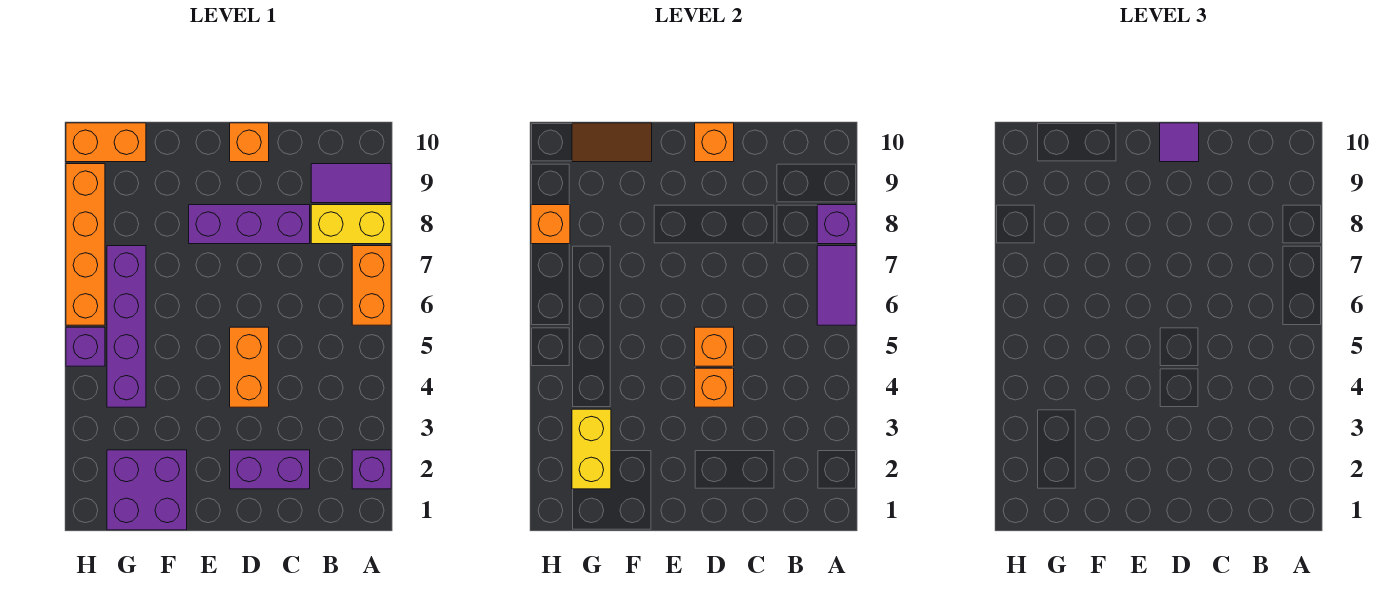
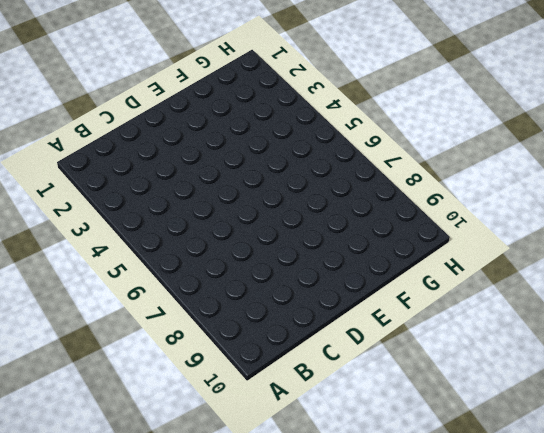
none -> purple brick A2 level 1
none -> orange brick A6:A7 level 1
none -> yellow brick A8:B8 level 1

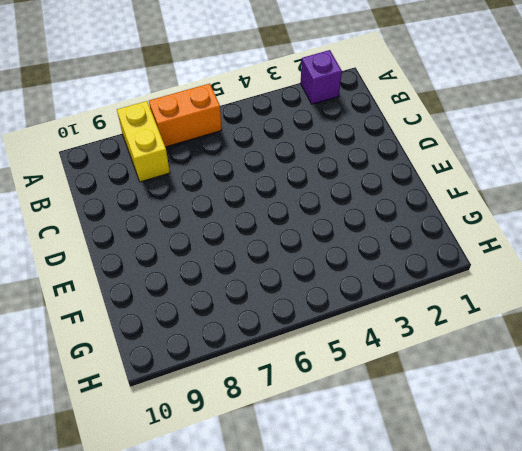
none -> purple tile A9:B9 level 1
none -> purple brick C2:D2 level 1
none -> purple brick C8:E8 level 1

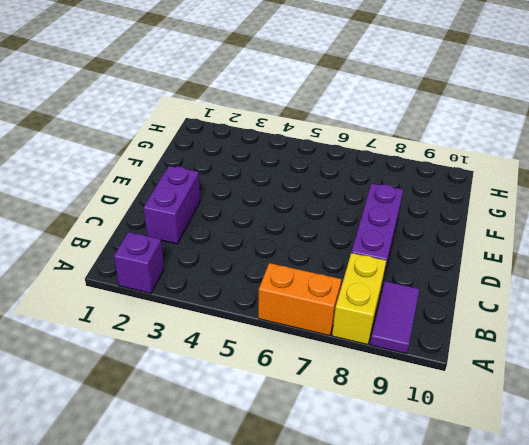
none -> orange brick D4:D5 level 1
none -> orange brick D10 level 1
none -> purple brick F1:G2 level 1

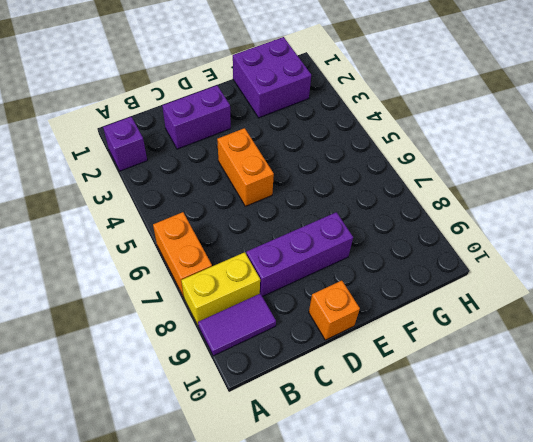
none -> purple brick G4:G7 level 1
none -> orange brick G10:H10 level 1
none -> purple brick H5 level 1

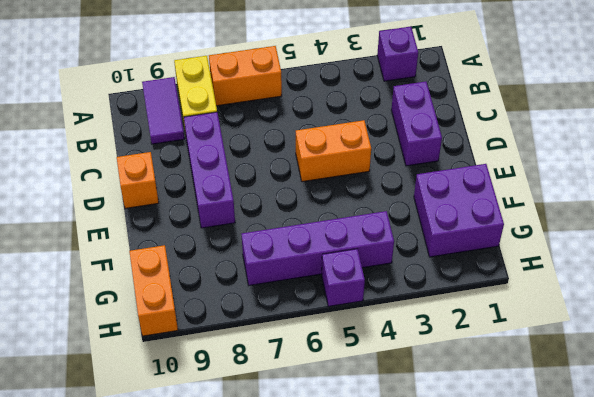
none -> orange brick H6:H9 level 1
none -> purple tile A6:A7 level 2
none -> purple brick A8 level 2

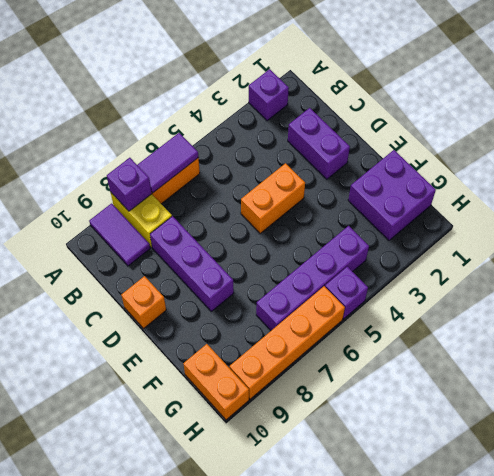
none -> orange brick D4 level 2
none -> orange brick D5 level 2
none -> orange brick D10 level 2

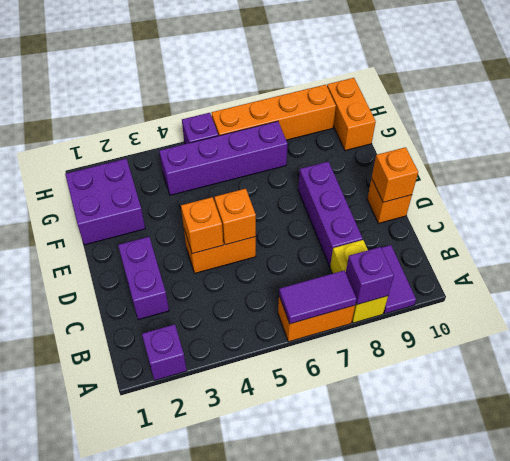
none -> brown tile F10:G10 level 2
none -> yellow brick G2:G3 level 2
none -> orange brick H8 level 2

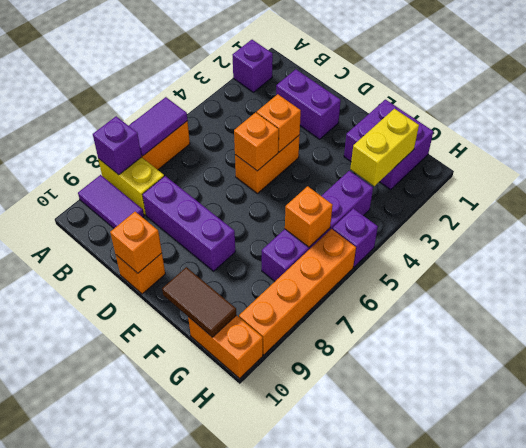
orange brick G6 level 2 -> orange brick H8 level 2
none -> purple tile D10 level 3

